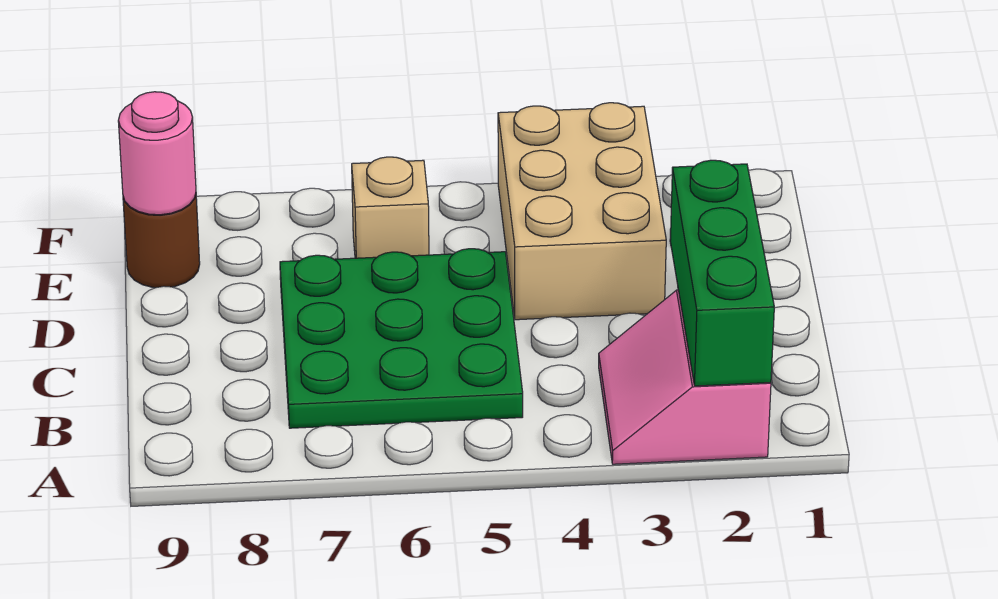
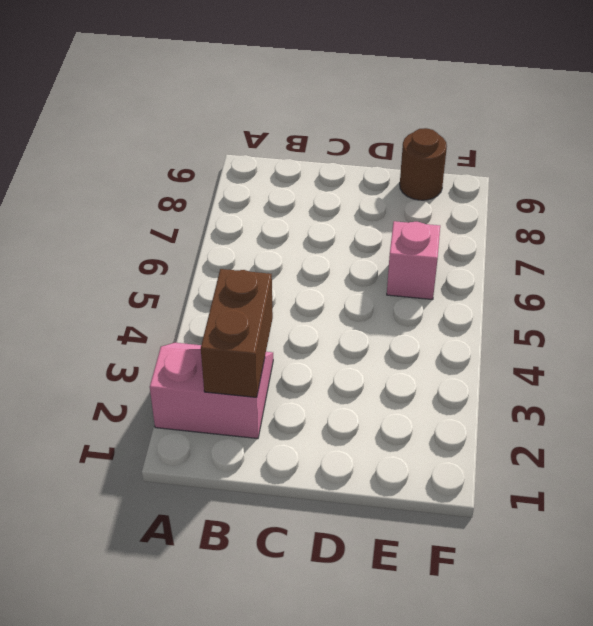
brown brick B2:B3 level 2 -> green brick A2:C2 level 2
pink brick E6 level 1 -> tan brick E6 level 1
none -> green plate B5:D7 level 1
none -> tan brick D3:F4 level 1

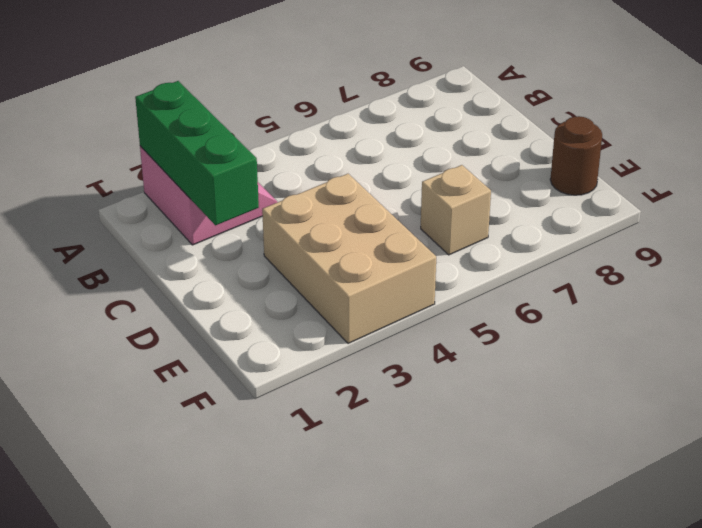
none -> green plate B5:D7 level 1
none -> pink round brick E9 level 2

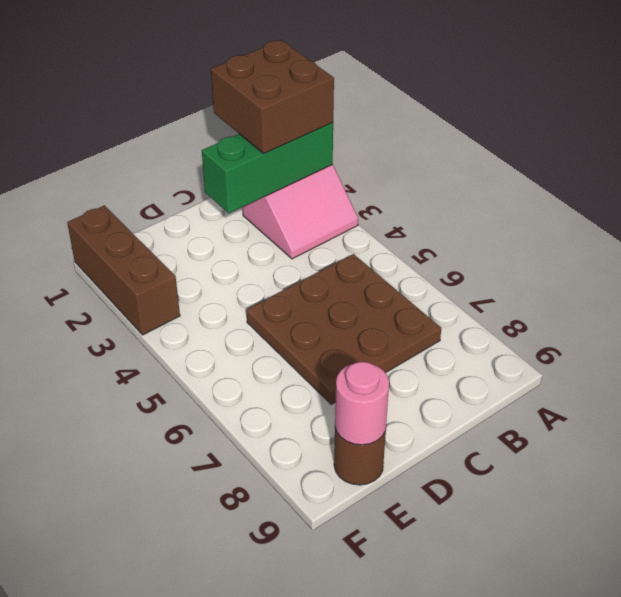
brown brick A1:B2 level 3 -> none
brown plate B5:D7 level 1 -> green plate B5:D7 level 1
brown brick F1:F3 level 1 -> tan brick D3:F4 level 1
none -> tan brick E6 level 1

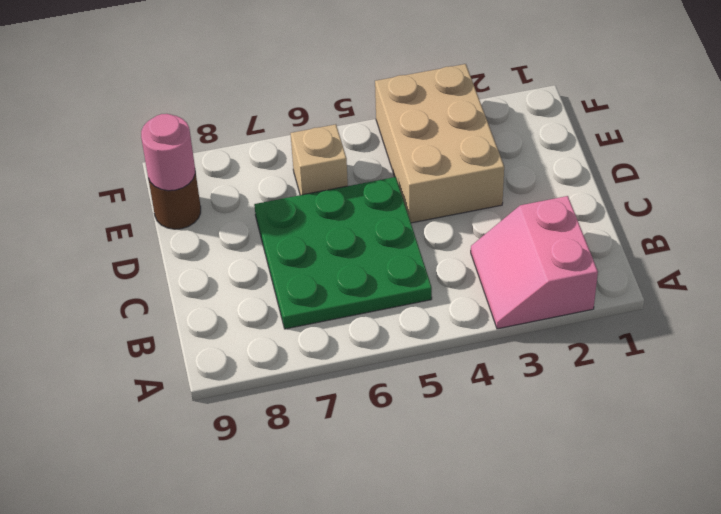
none -> green brick A2:C2 level 2

